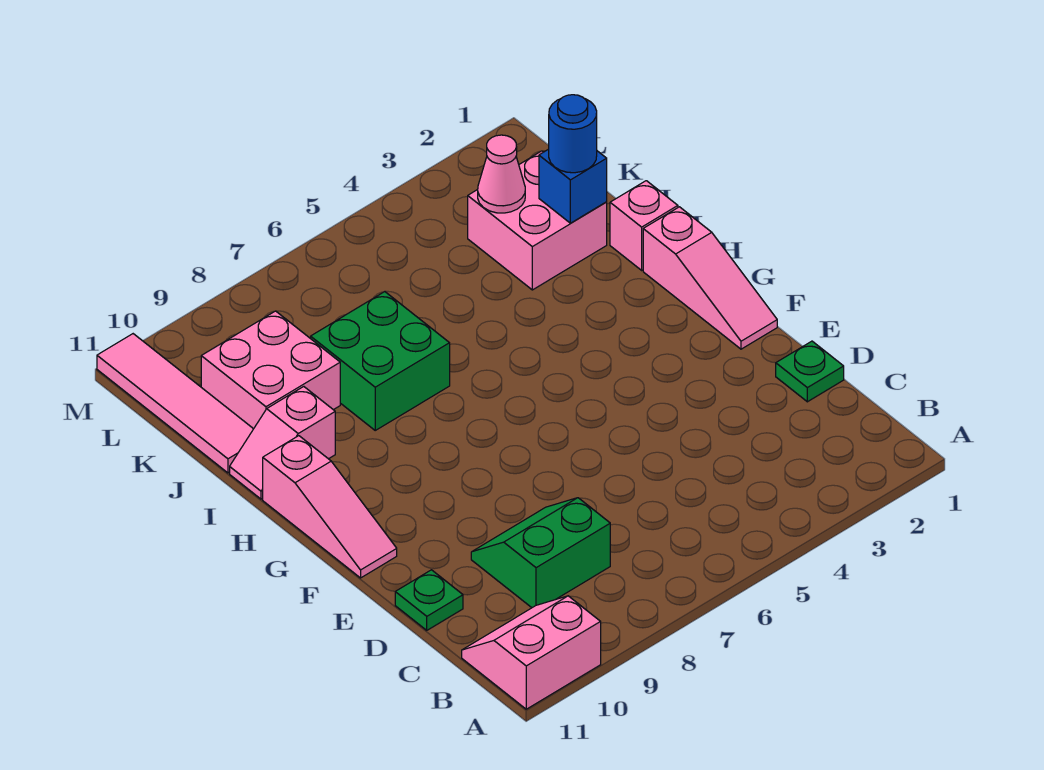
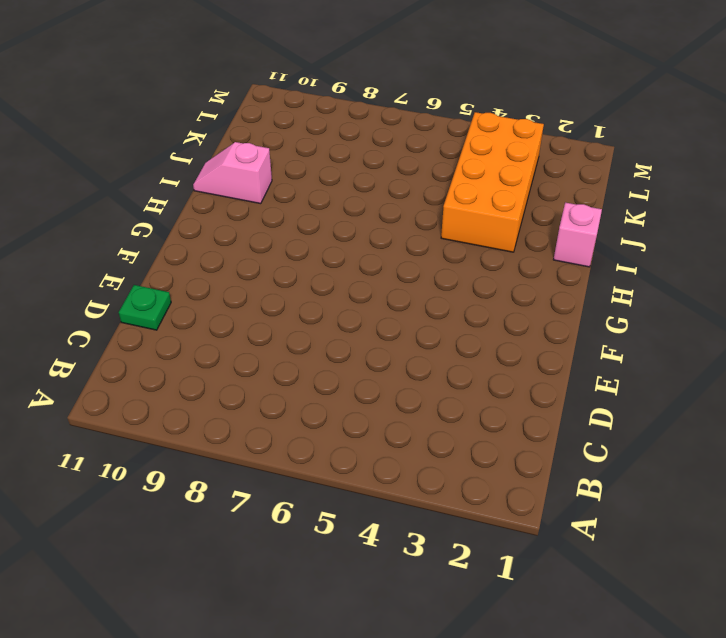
orange brick I3:L4 level 1 -> pink brick J2:K3 level 1
none -> pink slope A10:B11 level 1 top A
none -> green slope C8:D9 level 1 top C
none -> green plate D1 level 1

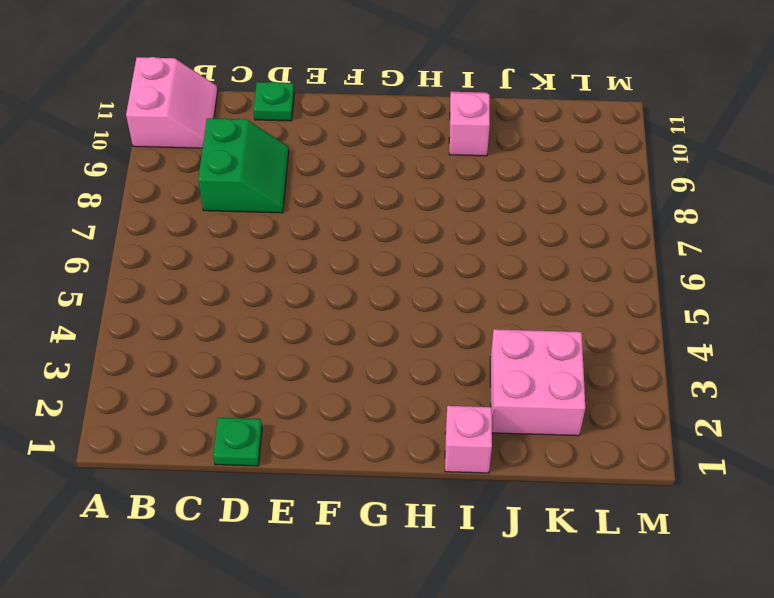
none -> pink slope F1:H1 level 1 top H
none -> pink slope F11:H11 level 1 top H
none -> green brick I7:J8 level 1

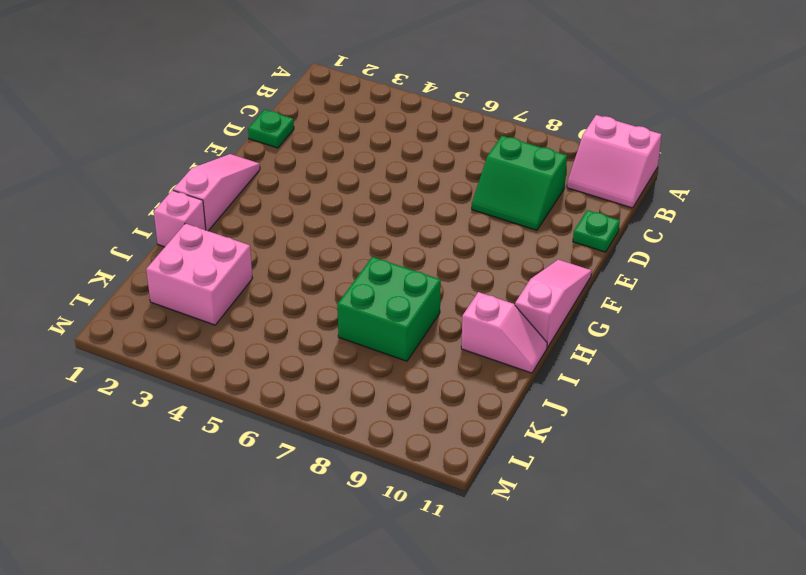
none -> pink brick J9:K10 level 1
none -> pink tile J11:M11 level 1
none -> blue brick J2 level 2

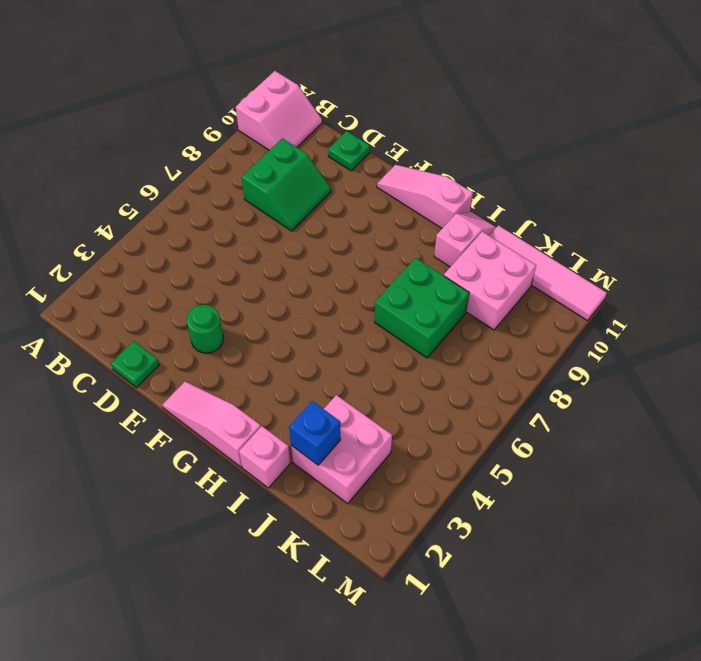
green round brick E3 level 1 -> none
none -> pink cone K3 level 2
none -> blue round brick J2 level 3

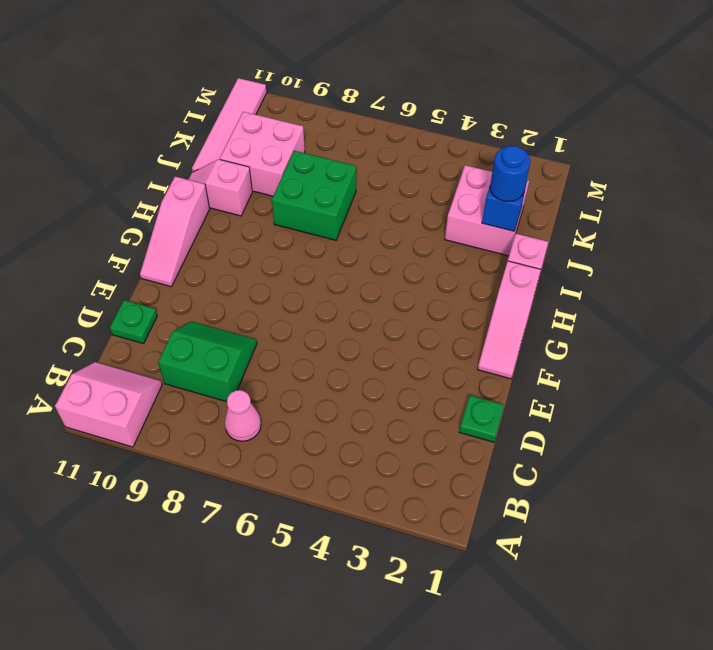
pink cone B7 level 1 -> pink cone K3 level 2

